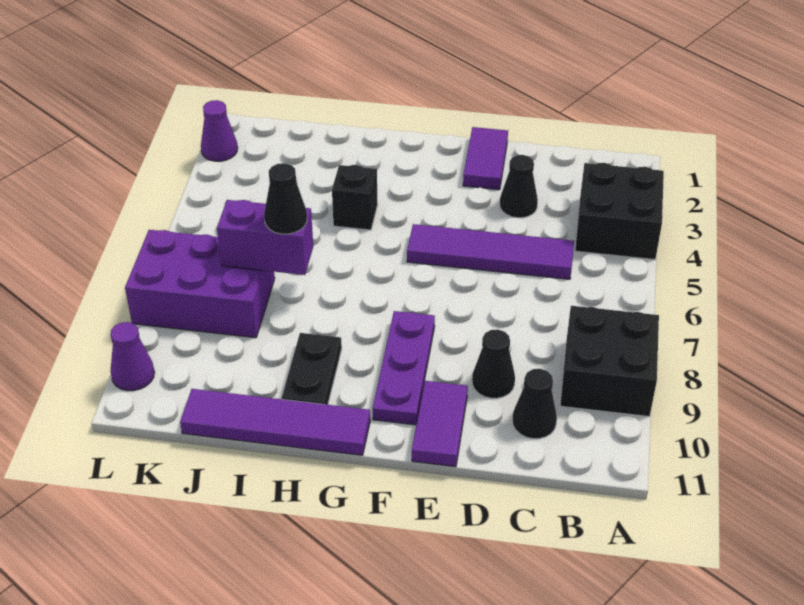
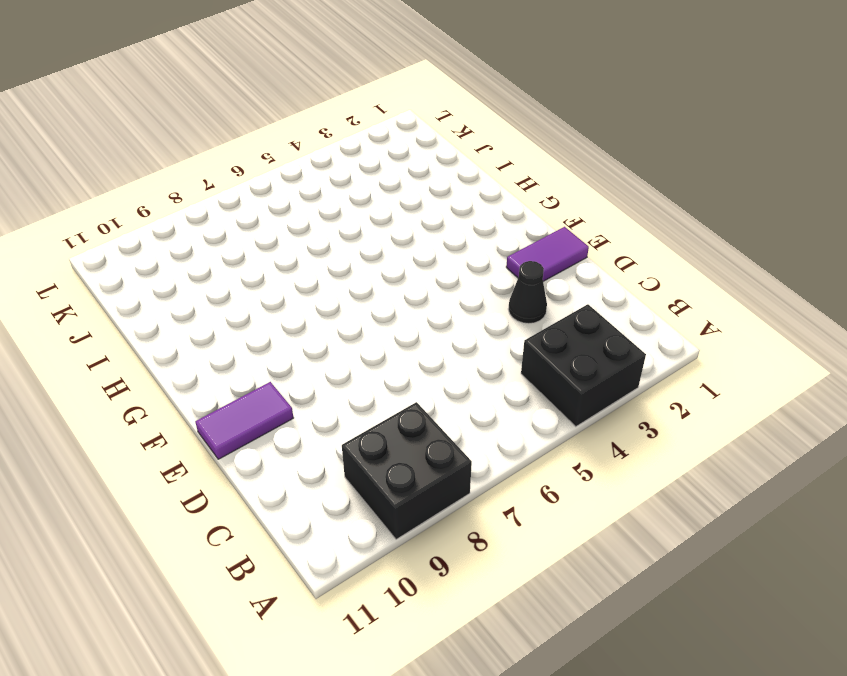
none -> purple tile C5:F5 level 1
none -> black cone C10 level 1
none -> black cone D9 level 1

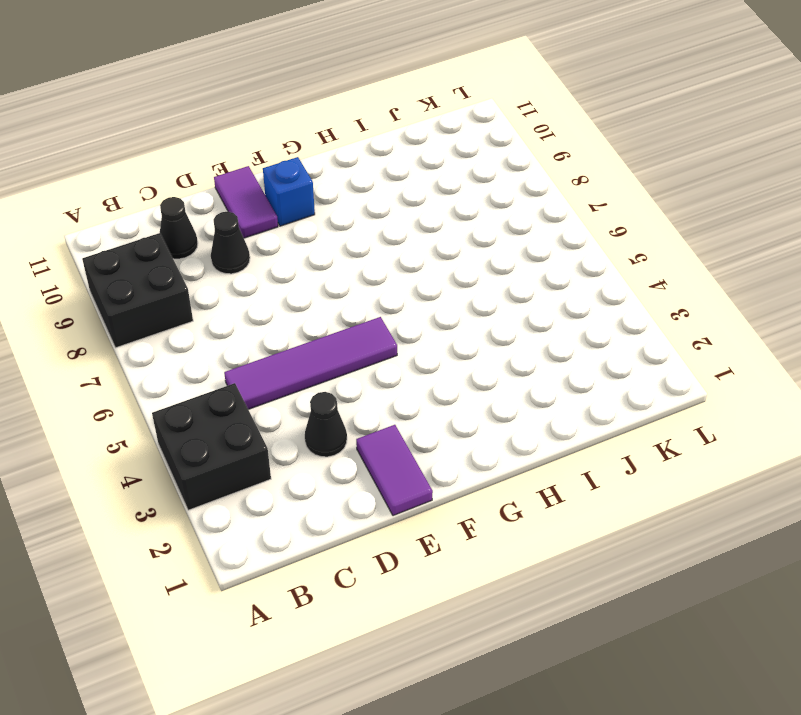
blue brick F10 level 1 -> purple plate F8:F10 level 1
none -> purple tile G11:J11 level 1
none -> black brick H4 level 1
none -> black plate H9:H10 level 1

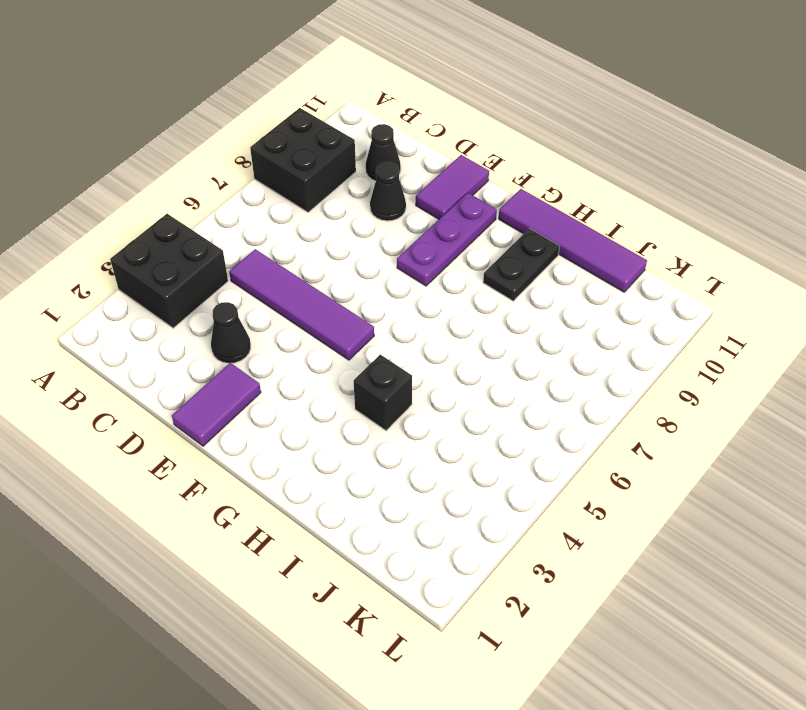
none -> purple brick J7:L8 level 1
none -> purple cone L2 level 1
none -> purple cone L10 level 1

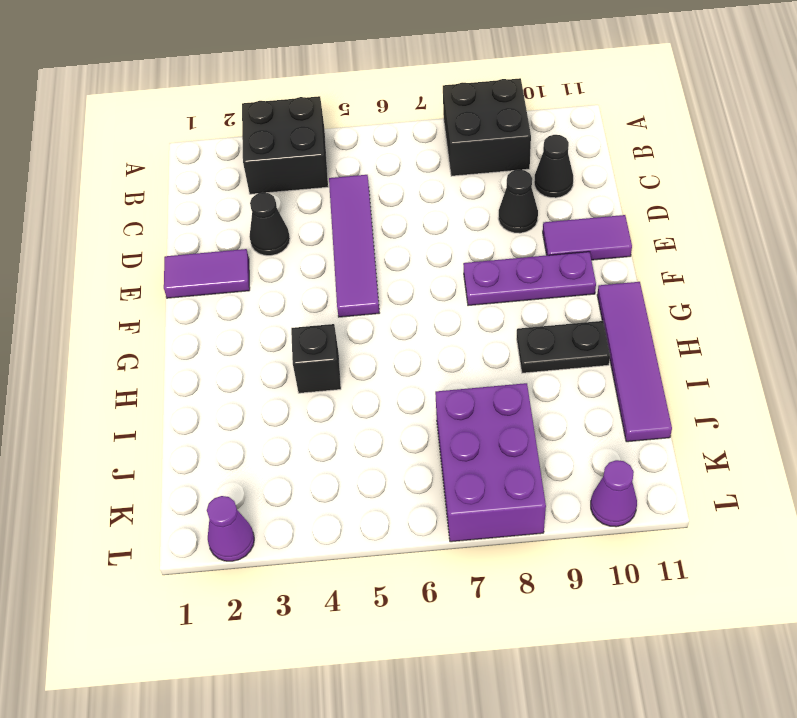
none -> purple brick I7:J7 level 2
none -> black cone I7 level 3

